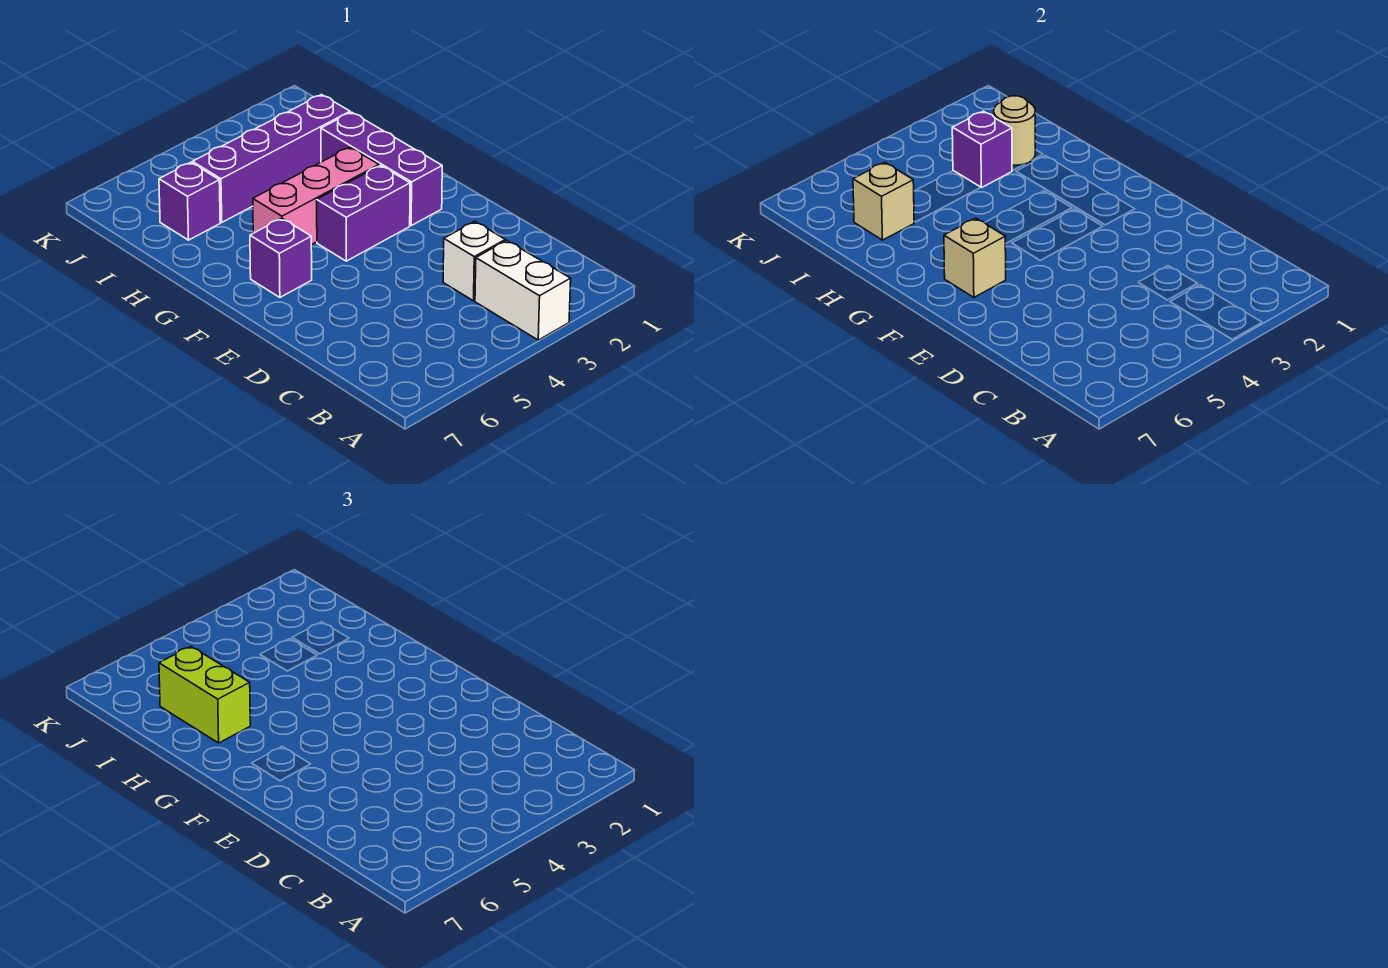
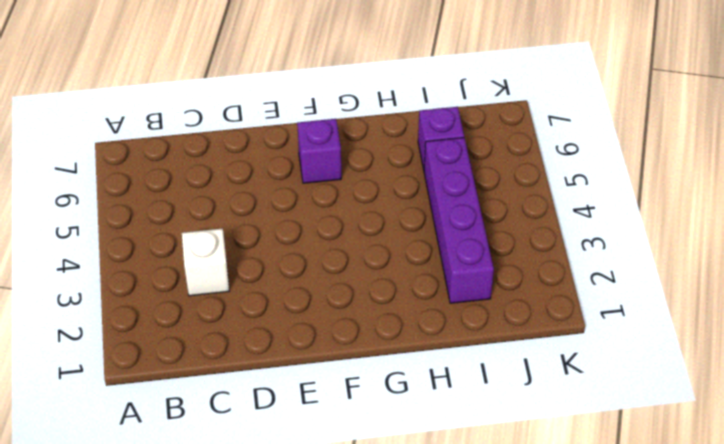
none -> white brick A3:B3 level 1
none -> purple brick F2:H2 level 1
none -> purple brick F3:F4 level 1

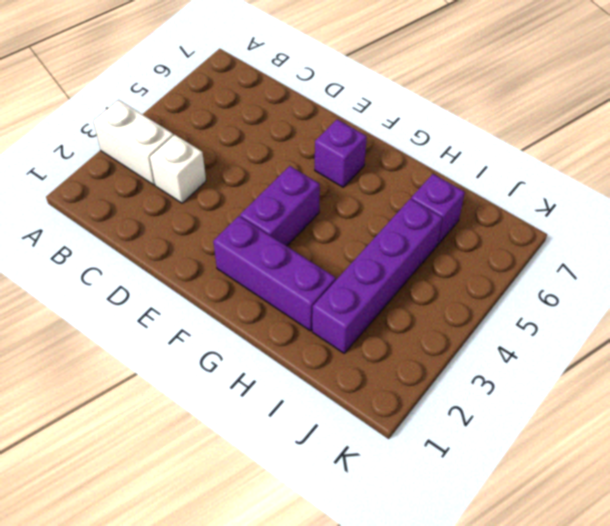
none -> pink brick G3:G5 level 1
none -> tan brick F6 level 2
none -> tan round brick I2 level 2

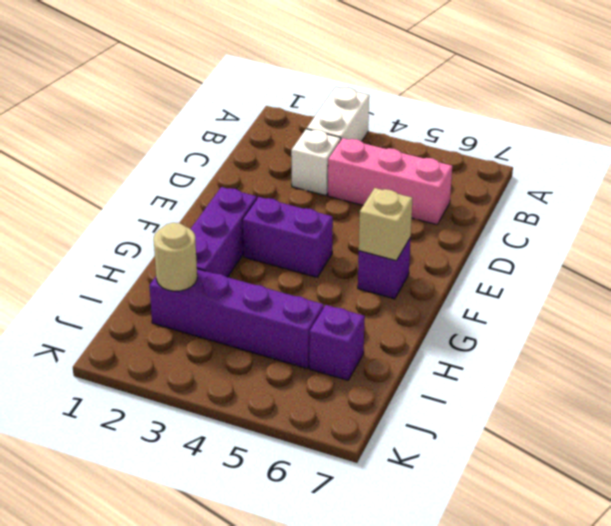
pink brick C4:C6 level 1 -> pink brick G3:G5 level 1
none -> purple brick I3 level 2
none -> tan brick I6 level 2
none -> lime brick H6:I6 level 3

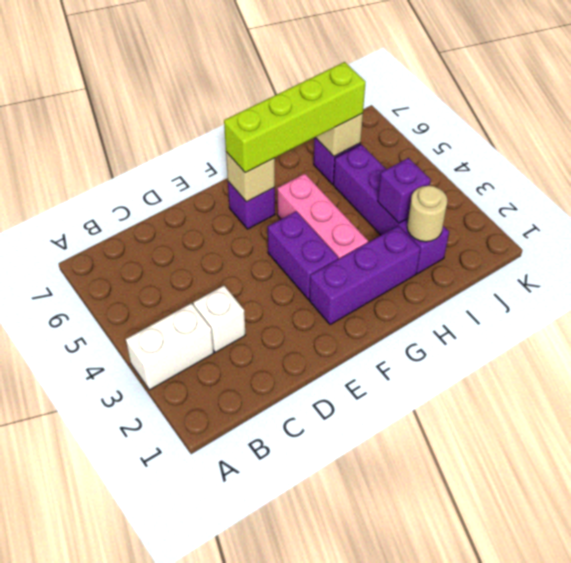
lime brick F6:I6 level 3 -> lime brick H6:I6 level 3

